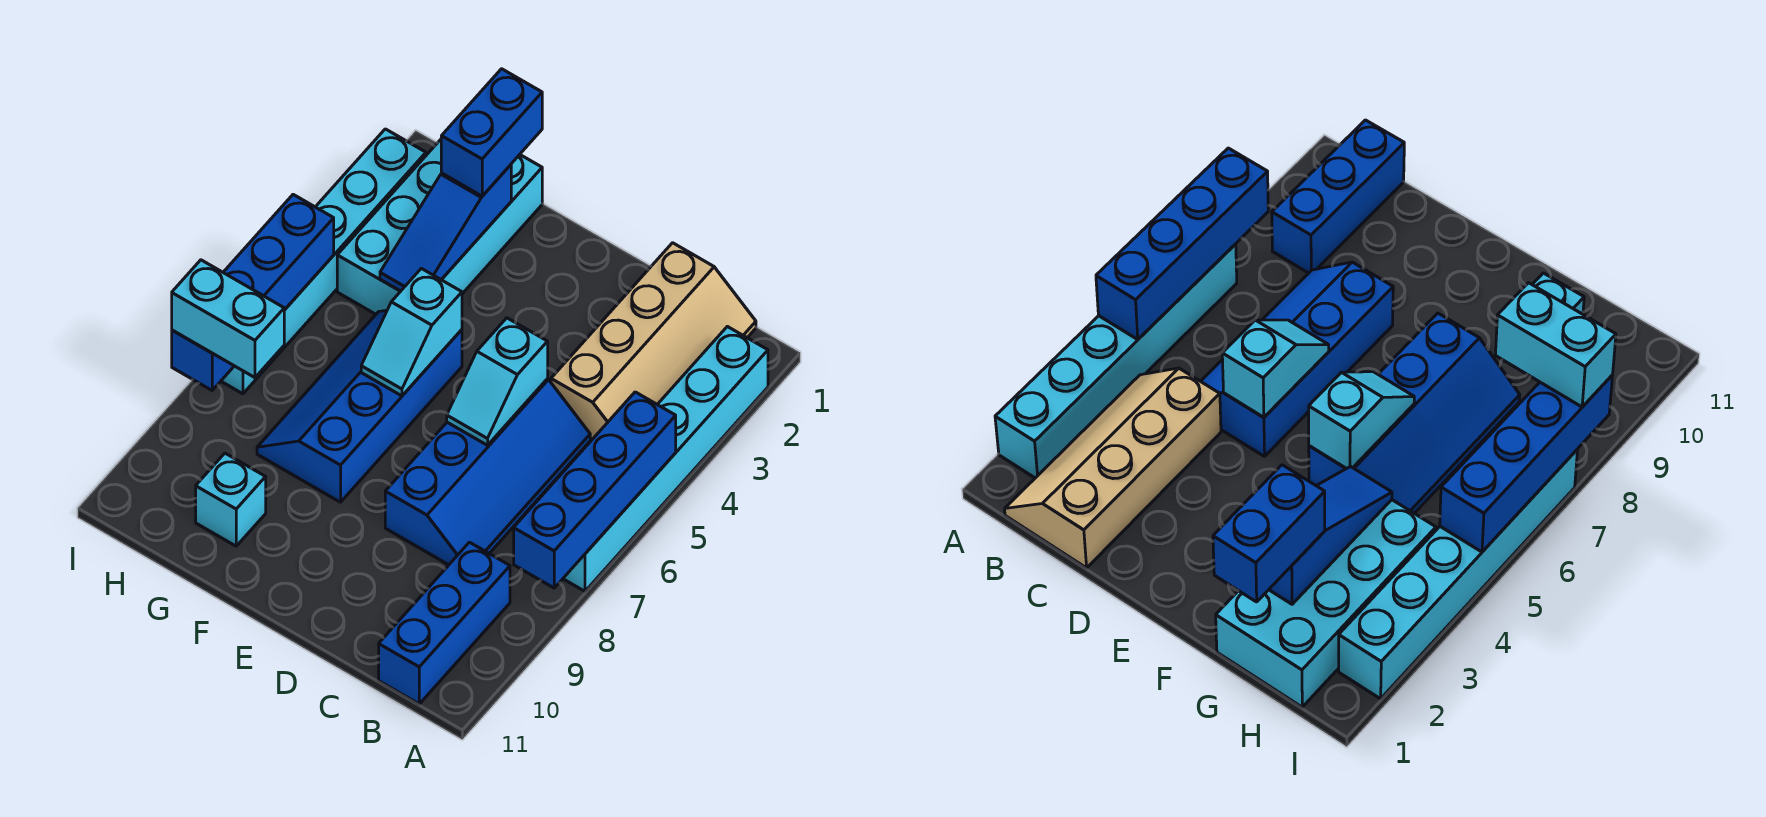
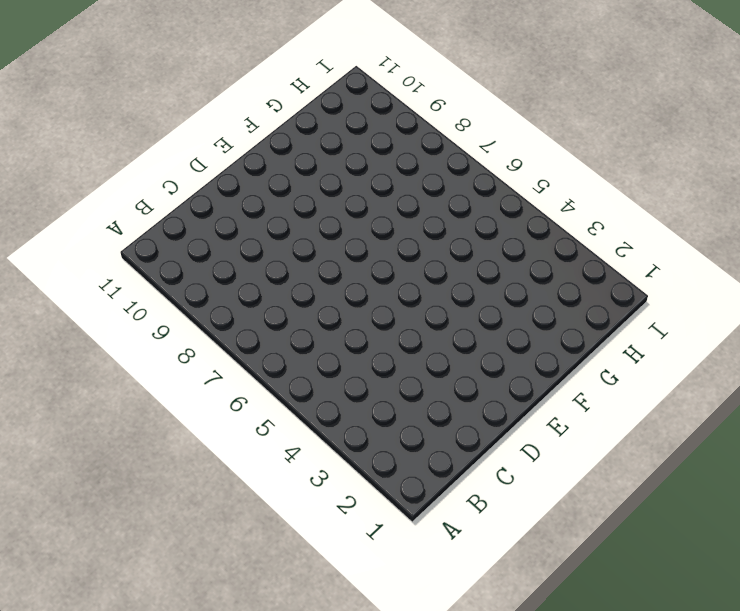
none -> cyan brick A2:A7 level 1
none -> tan slope B1:C4 level 1 top C
none -> blue brick B9:B11 level 1

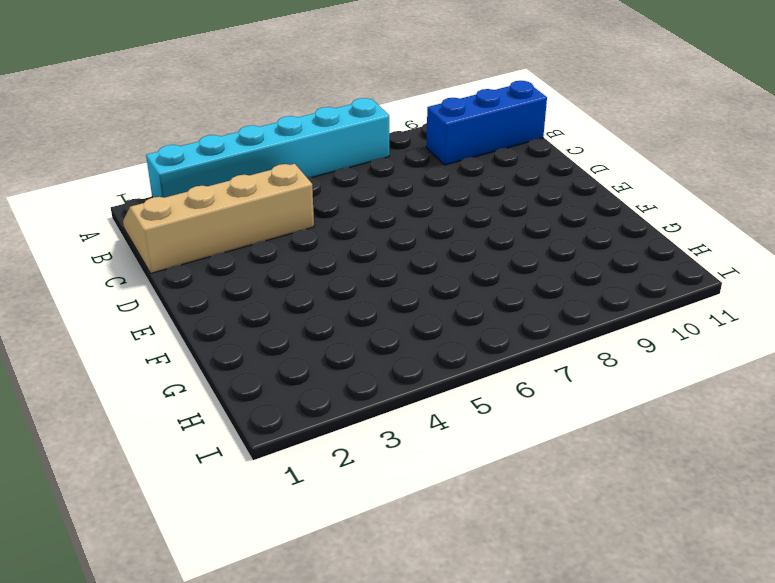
none -> blue slope C5:D8 level 1 top D
none -> blue slope F5:G8 level 1 top F
none -> cyan brick G1:H4 level 1

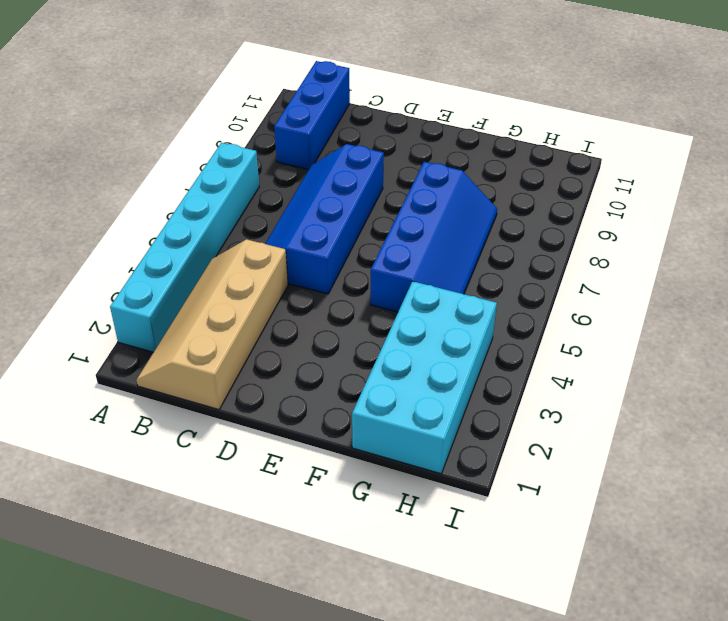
none -> cyan brick G10 level 1
none -> cyan brick I2:I7 level 1
none -> blue brick A5:A8 level 2

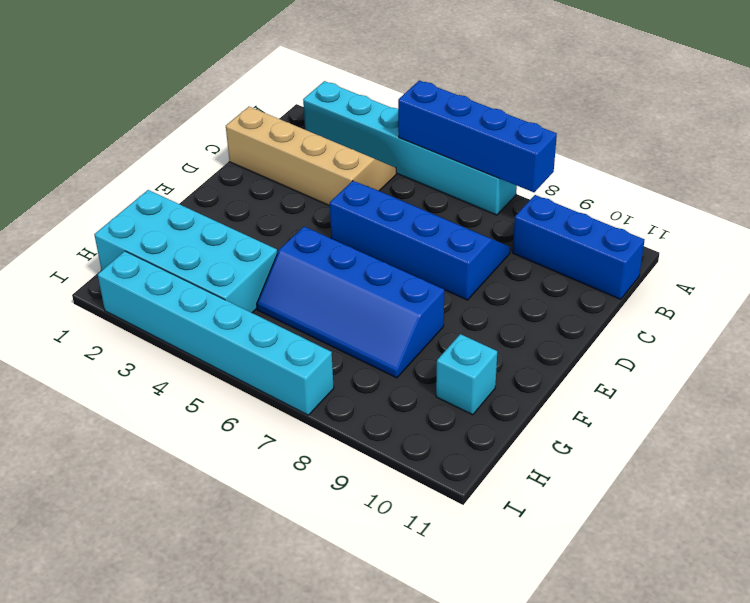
none -> cyan slope D5:D6 level 2 top 5
none -> cyan slope F5:F6 level 2 top 5
none -> blue slope G2:G4 level 2 top 2

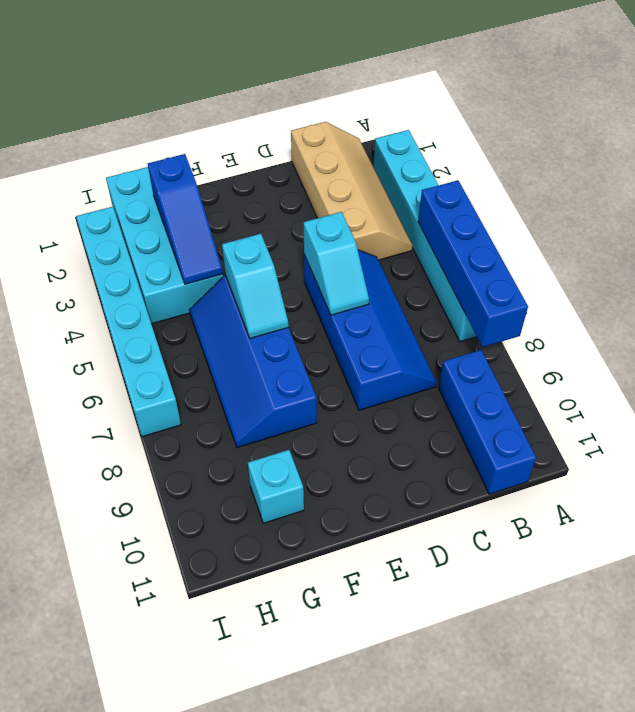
none -> blue brick I5:I8 level 2
none -> blue brick G1:G2 level 3
none -> cyan brick H8:I8 level 3

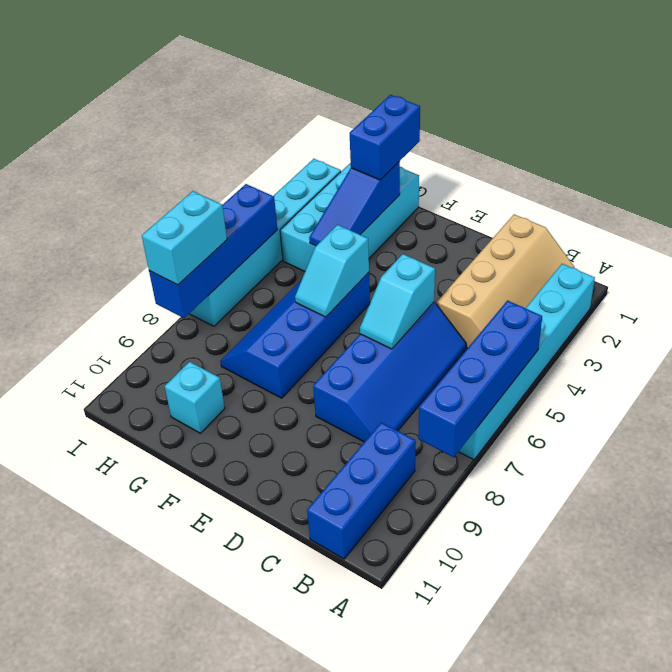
cyan brick I7:I8 level 3 -> cyan brick H8:I8 level 3

